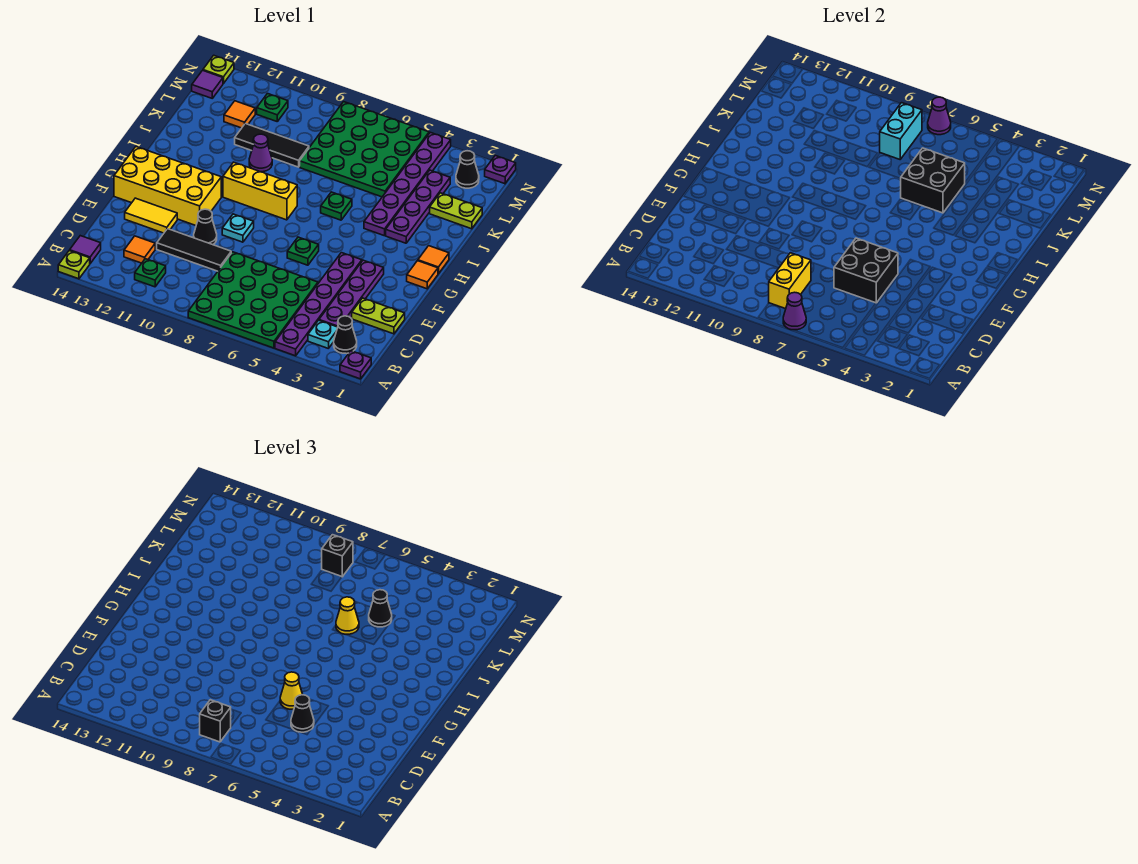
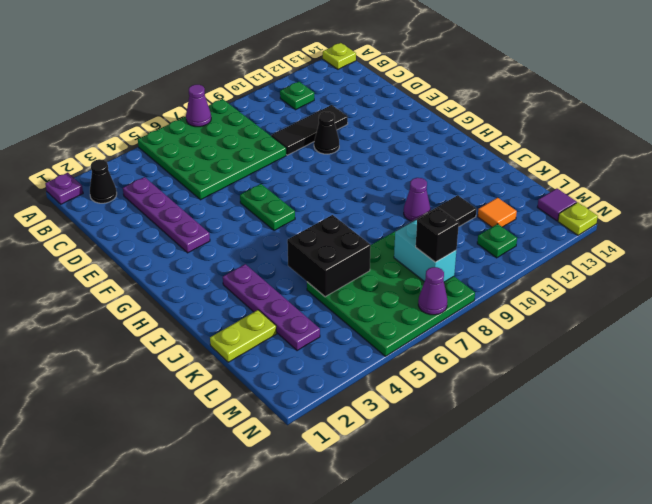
green plate F6:G6 level 1 -> green plate F6 level 1
none -> purple plate A4:F4 level 1
none -> cyan plate B3 level 1
none -> purple tile B14 level 1
none -> orange tile C12 level 1

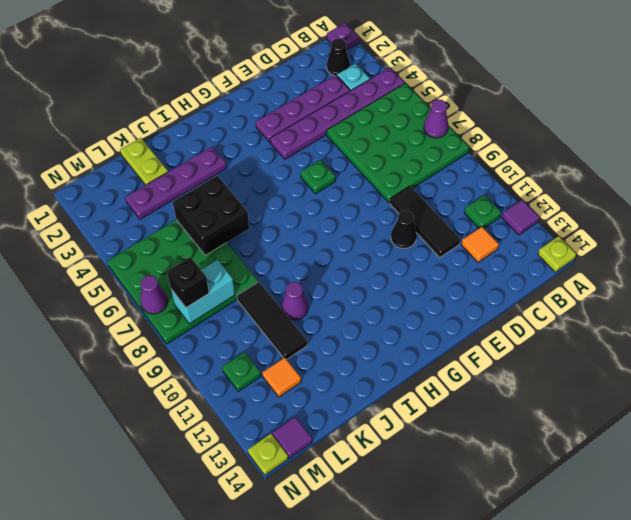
purple tile A12 level 1 -> purple tile B14 level 1
none -> lime plate D1:D2 level 1
none -> yellow tile E12:E13 level 1
none -> cyan plate F9 level 1
none -> yellow brick F11:G14 level 1

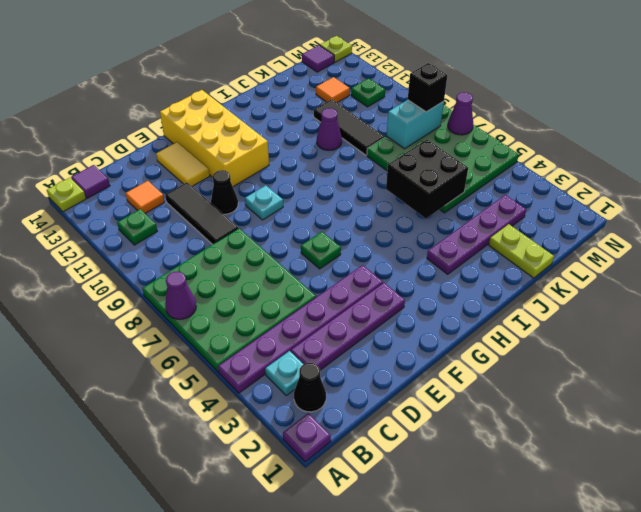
none -> lime plate D1:D2 level 1
none -> orange tile G1 level 1
none -> orange tile H1 level 1
none -> yellow brick H8:H10 level 1

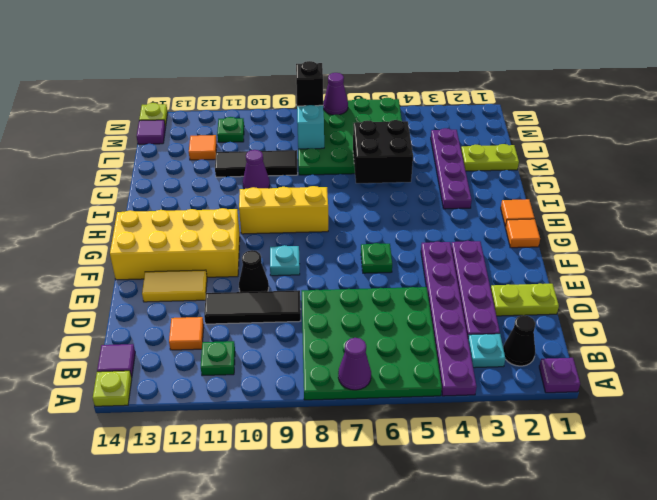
none -> purple plate I4:N4 level 1
none -> green plate I6 level 1
none -> black cone M2 level 1
none -> purple plate N1 level 1

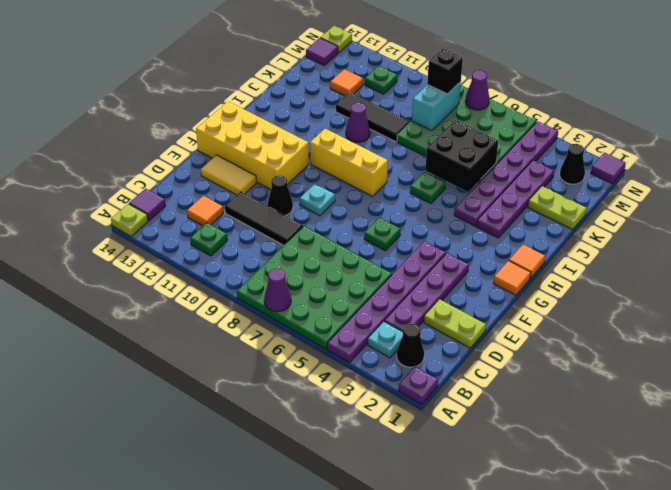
purple tile N1 level 1 -> purple plate N1 level 1
none -> yellow brick B8:C8 level 2
none -> black brick D5:E6 level 2
none -> black brick B8 level 3
none -> black cone D5 level 3

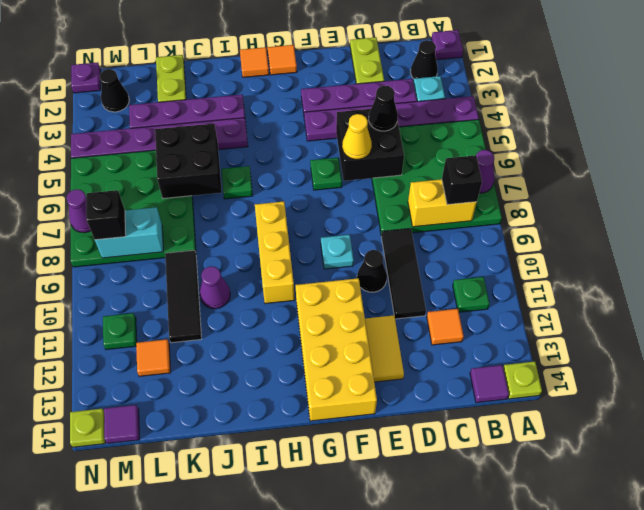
none -> yellow cone J6 level 3
none -> black cone K5 level 3

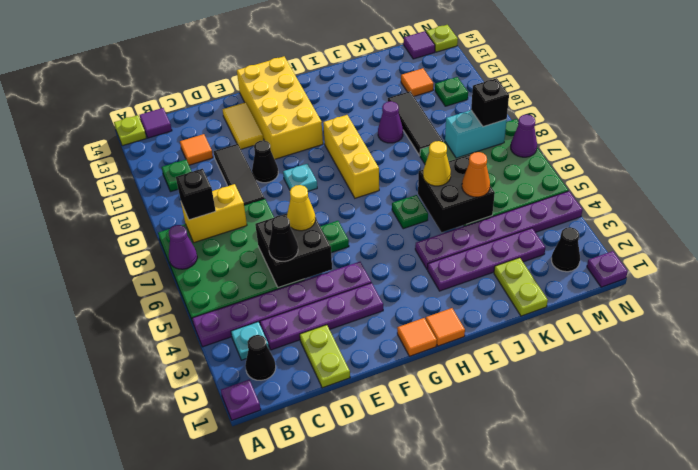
orange cone K5 level 3 -> black cone K5 level 3

